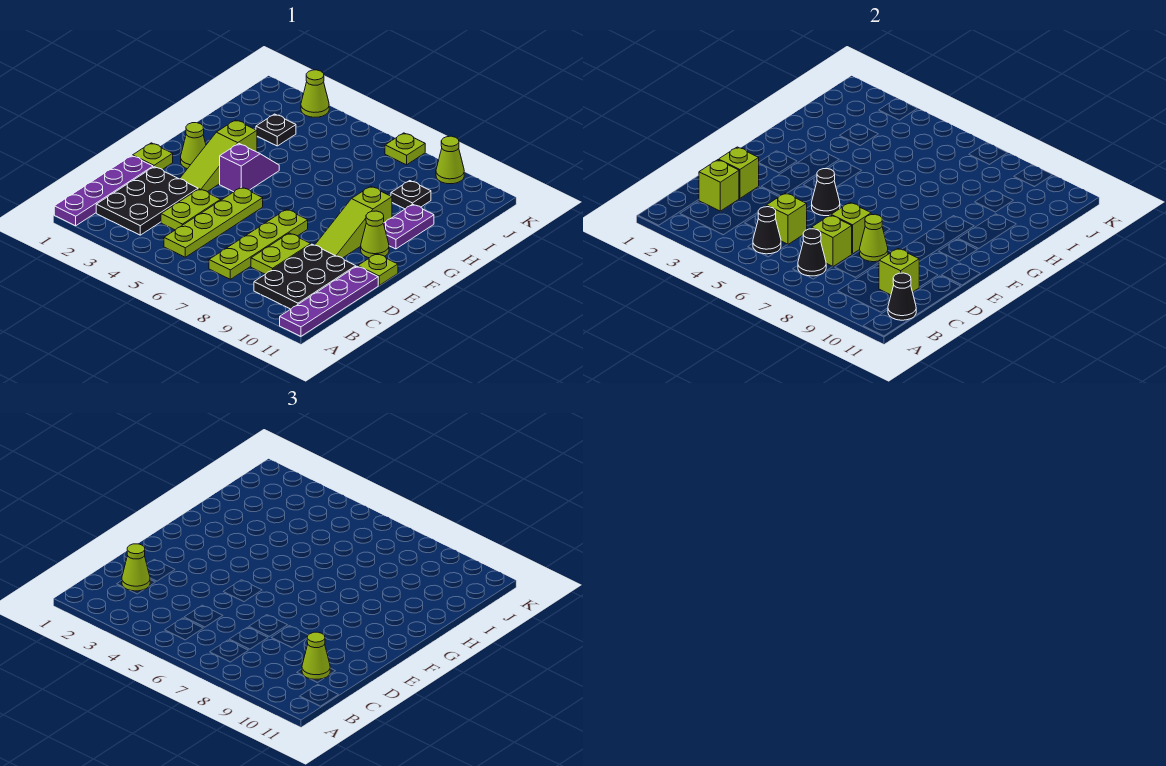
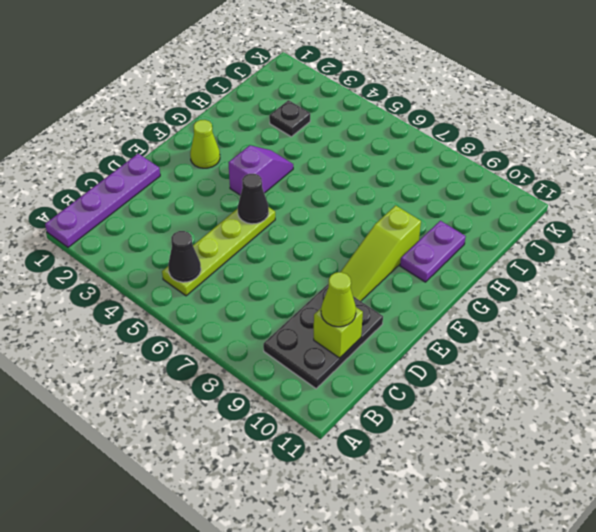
none -> purple plate A11:D11 level 1
none -> black plate B2:D3 level 1
none -> lime plate B7:E7 level 1
none -> lime plate C4:D4 level 1

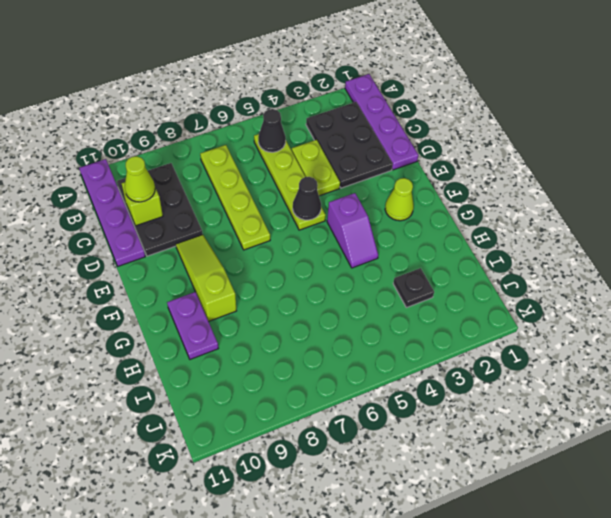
none -> lime plate C8:D8 level 1
none -> lime plate E1 level 1
none -> lime slope E3:G3 level 1 top G
none -> lime plate E11 level 1

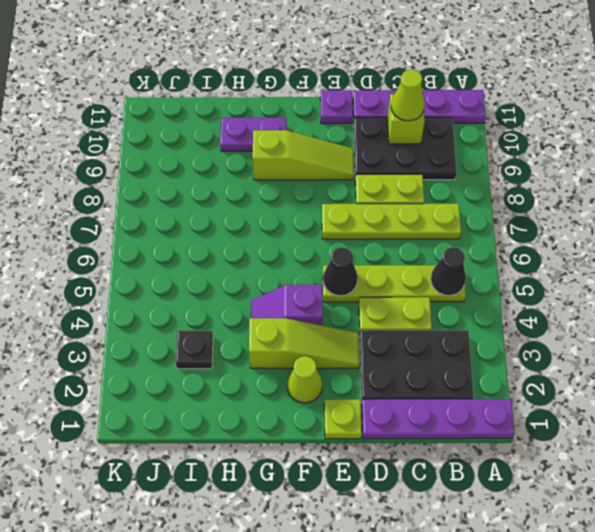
purple plate E11 level 1 -> lime plate E11 level 1
none -> lime cone F10 level 1
none -> black plate I9 level 1
none -> lime cone K3 level 1
none -> lime plate K7 level 1

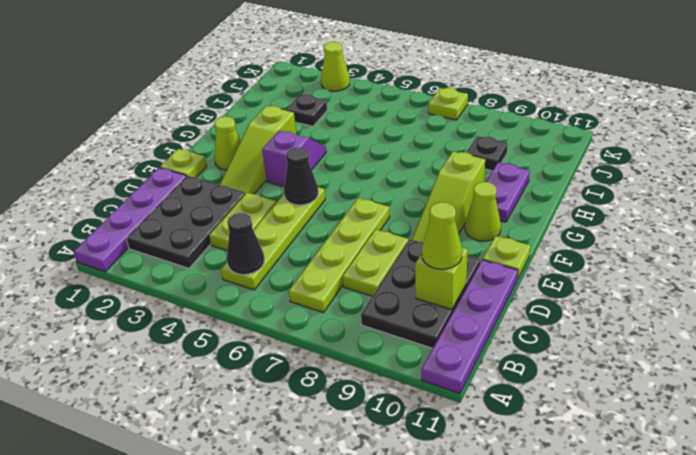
none -> lime cone K9 level 1
none -> black cone B7 level 2
none -> black cone B11 level 2
none -> lime brick C2 level 2

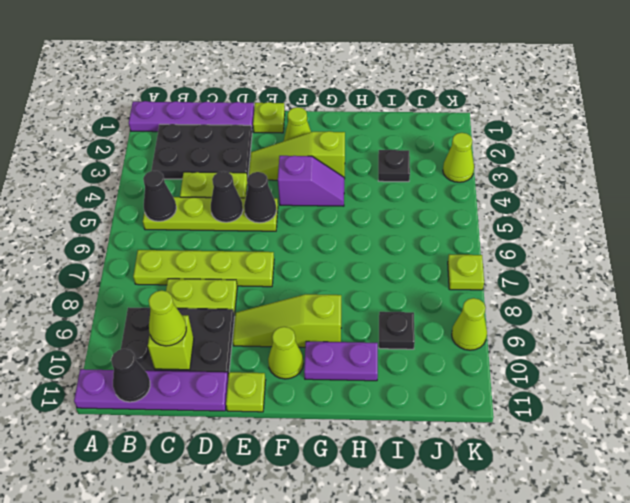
black cone D5 level 2 -> black cone B7 level 2
none -> lime brick C2 level 2
none -> lime brick C5 level 2
none -> lime brick C7 level 2
none -> lime brick D2 level 2

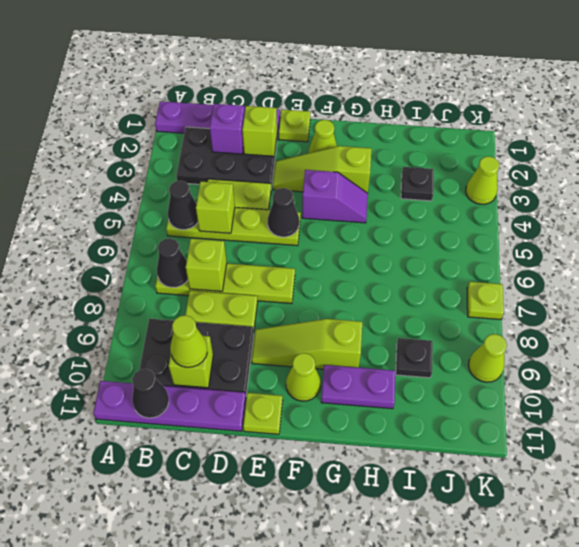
purple brick C2 level 2 -> lime brick C2 level 2
none -> lime brick D7 level 2
none -> lime cone D8 level 2
none -> lime cone C2 level 3

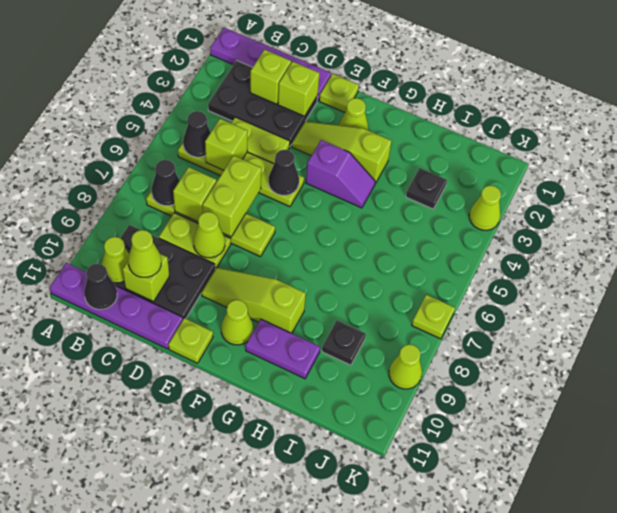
lime cone B10 level 2 -> lime cone C2 level 3
lime brick D6:D7 level 2 -> lime brick D7 level 2

